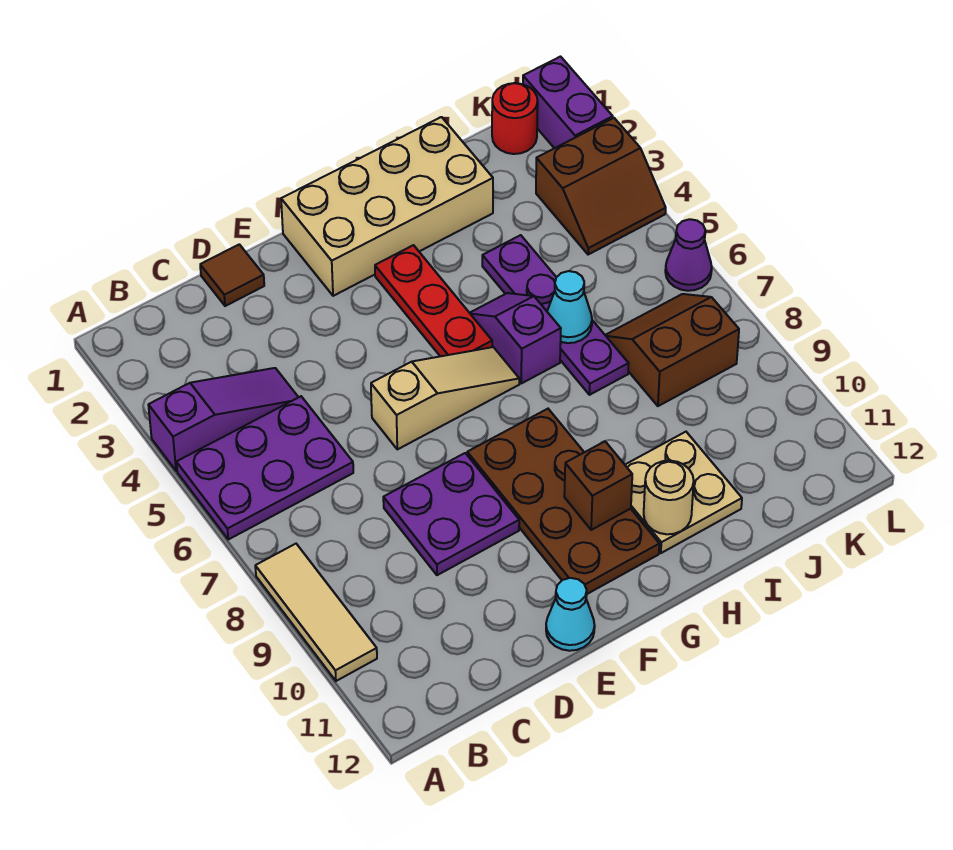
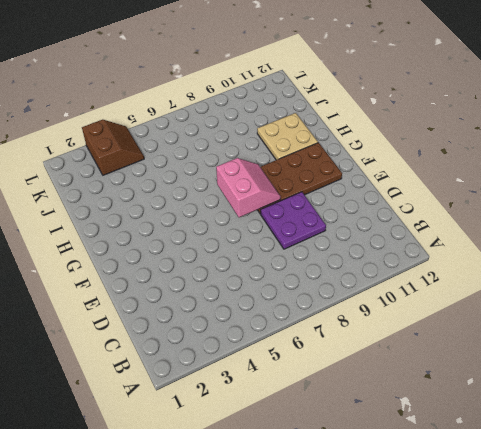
pink slope F7:G8 level 2 top 7 -> none
none -> purple slope A4:C4 level 1 top A
none -> purple plate A5:C6 level 1
none -> tan tile A8:A10 level 1

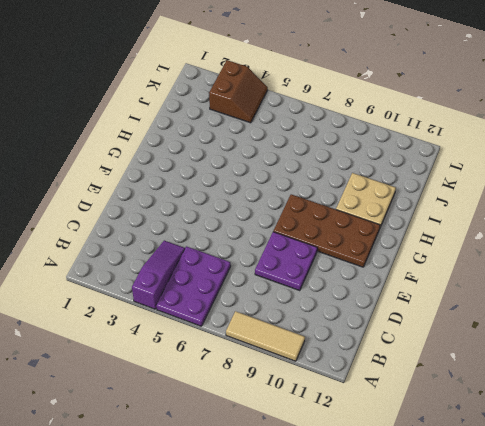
none -> brown tile D1 level 1
none -> tan slope E6:G6 level 1 top E
none -> cyan cone E12 level 1

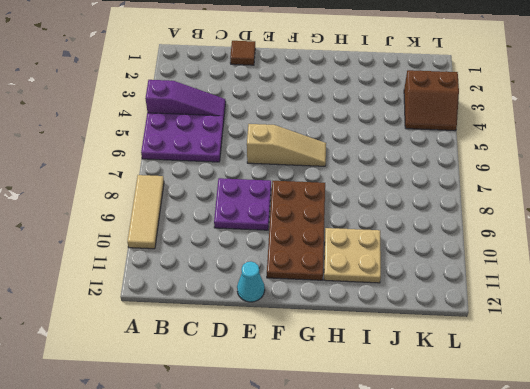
none -> tan brick F1:I2 level 1
none -> red plate G3:G5 level 1
none -> purple slope H5:H6 level 1 top 6

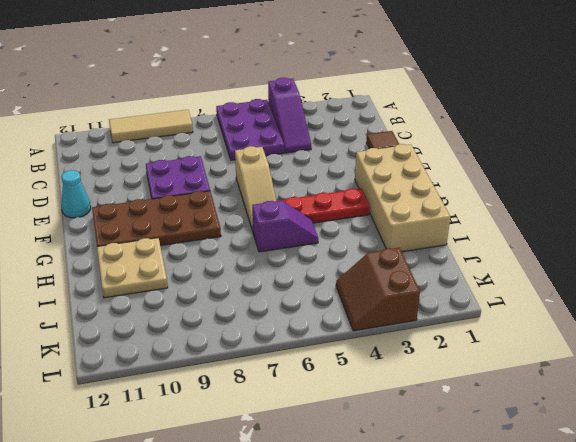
none -> purple plate I4:I7 level 1
none -> brown slope J7:K8 level 1 top 8
none -> red round brick K1 level 1

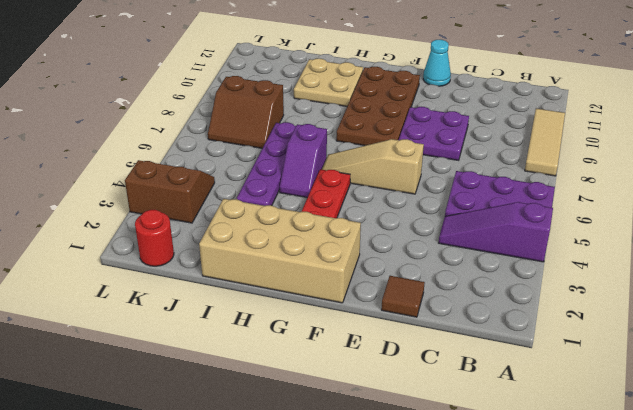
none -> purple brick L1:L2 level 1
none -> purple cone L6 level 1
none -> brown brick G10 level 2

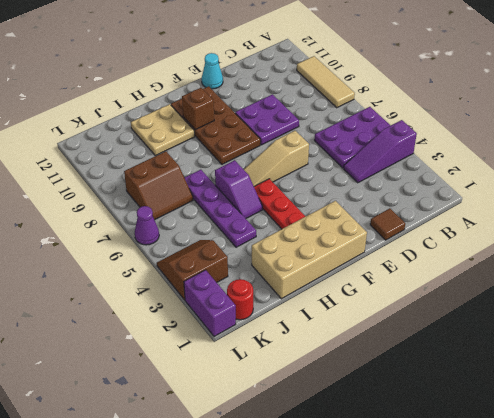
none -> tan round brick H11 level 2
none -> cyan cone I6 level 2

